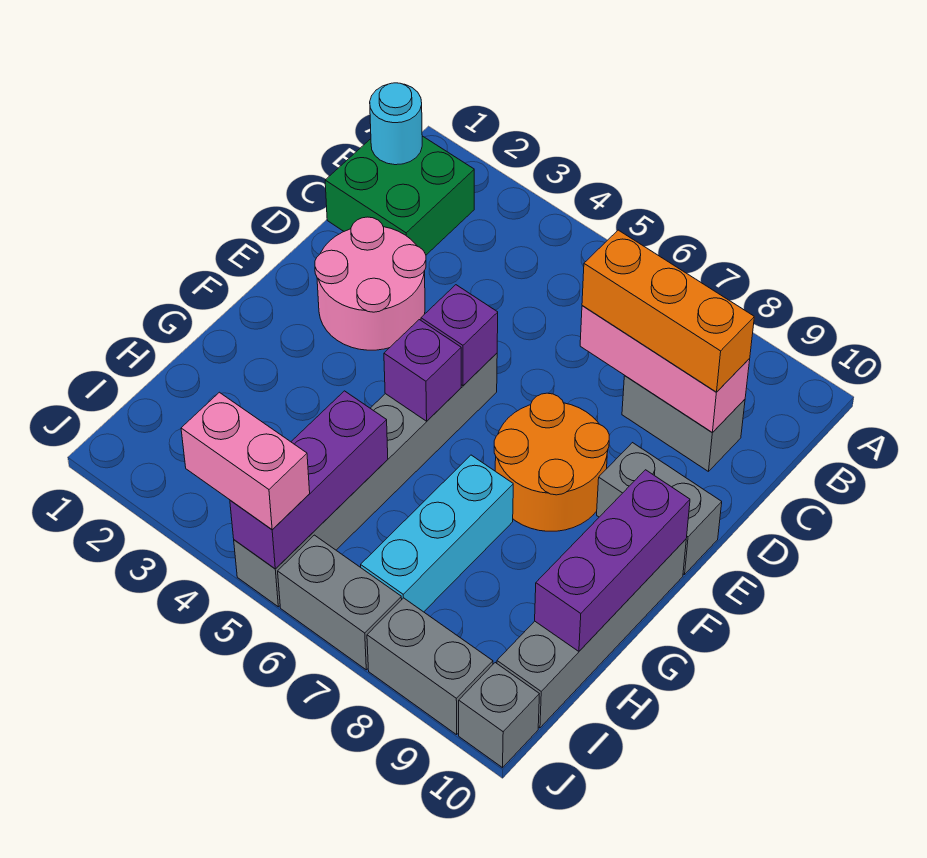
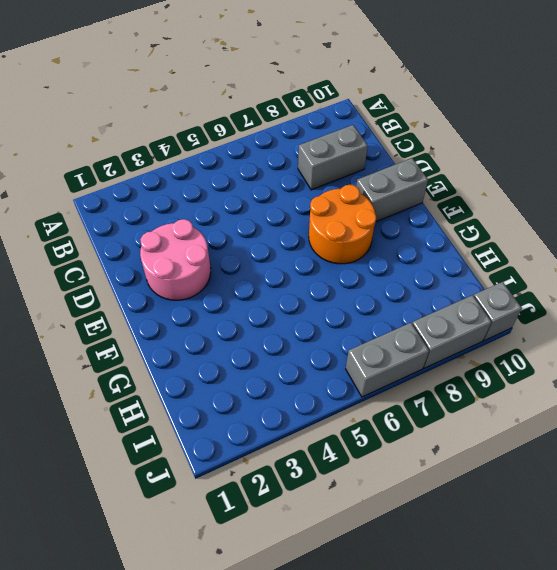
none -> green brick B1:C2 level 1
none -> grey brick E5:J5 level 1
none -> grey brick F10:I10 level 1

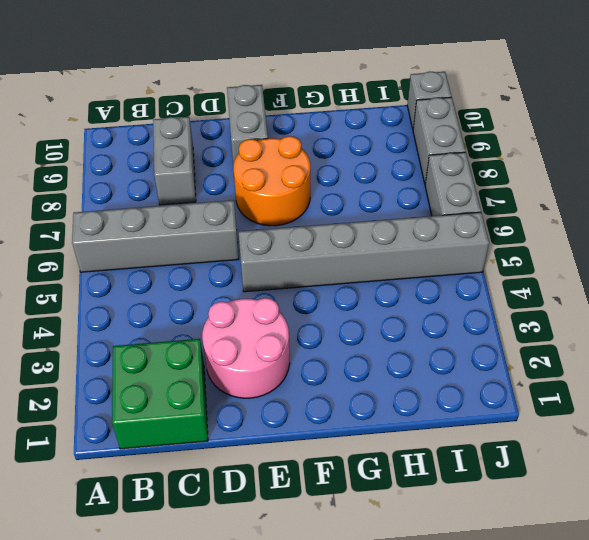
grey brick A6:D6 level 1 -> grey brick F10:I10 level 1
none -> cyan brick G7:I7 level 1
none -> cyan round brick B1 level 2
none -> pink brick C7:C9 level 2

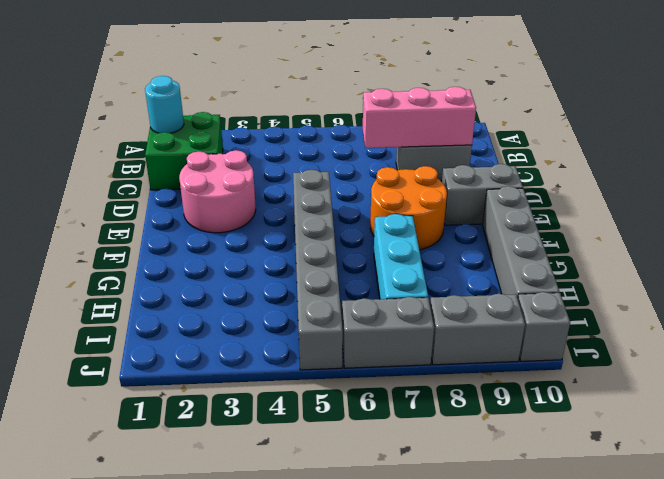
none -> purple brick E5 level 2
none -> purple brick F5 level 2
none -> purple brick F10:H10 level 2

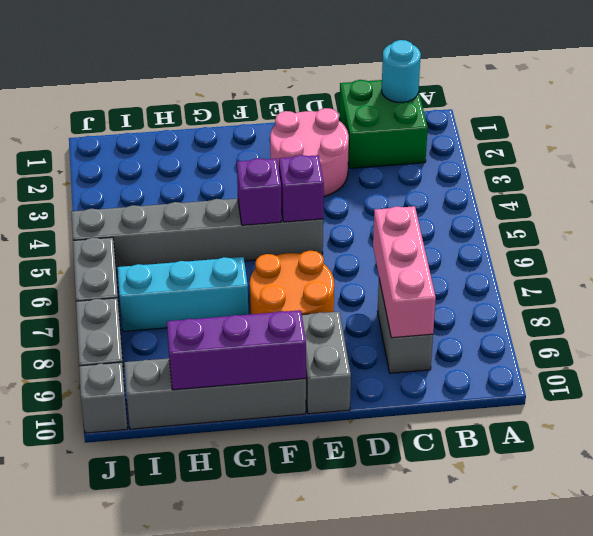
none -> purple brick H5:J5 level 2
none -> orange brick C7:C9 level 3
none -> pink brick J4:J5 level 3

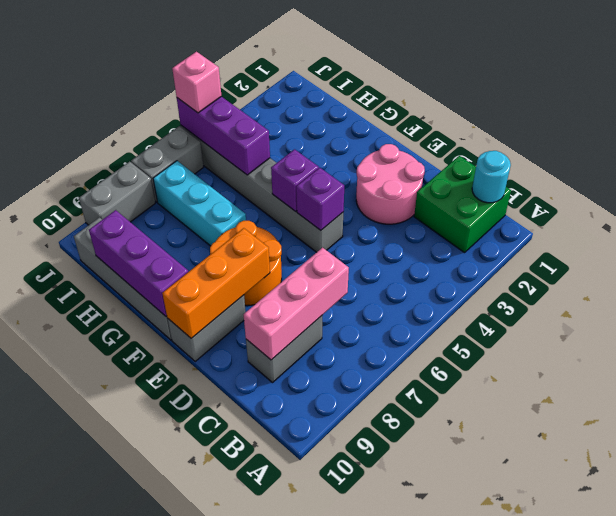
orange brick E8:E10 level 2 -> orange brick C7:C9 level 3
pink brick J5 level 3 -> pink brick J4:J5 level 3
none -> grey brick J10 level 1

